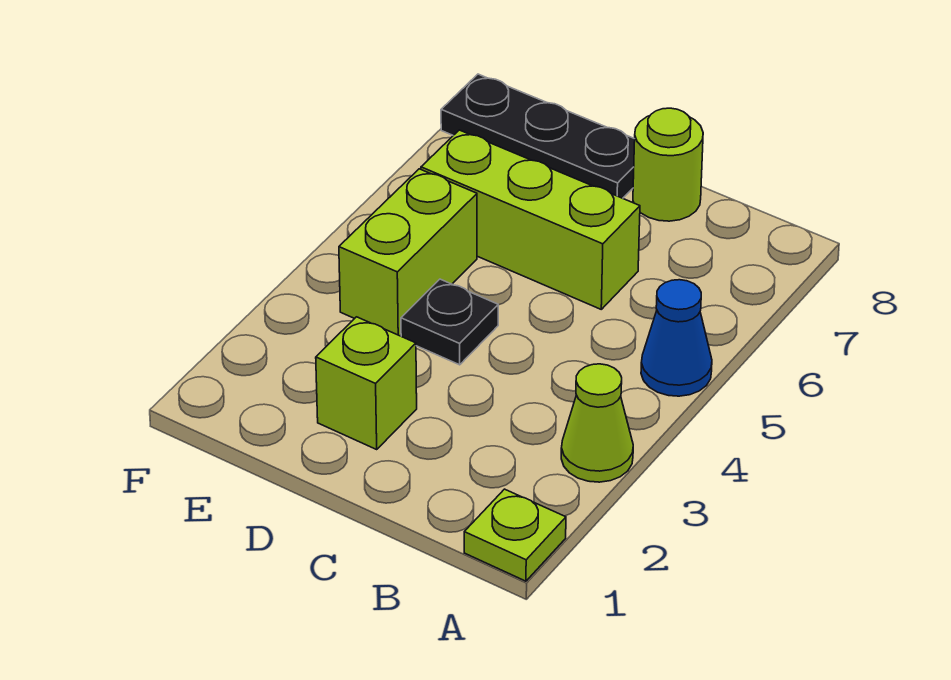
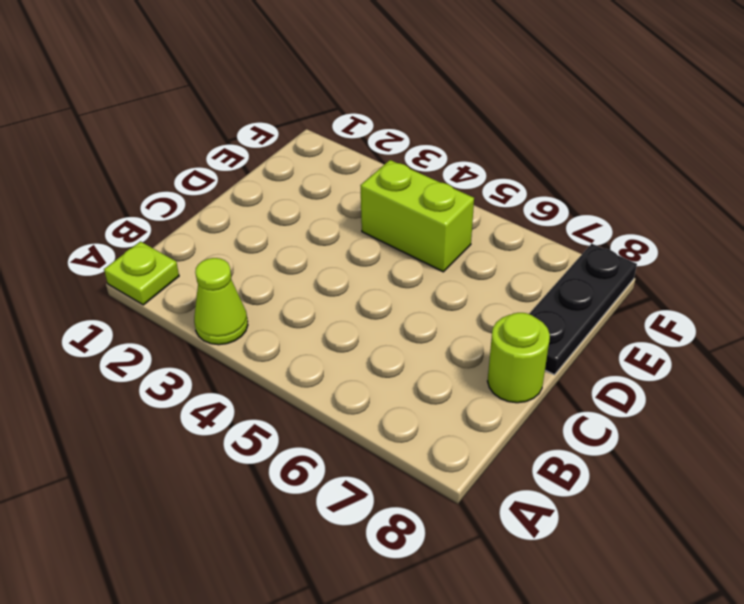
none -> blue cone A5 level 1
none -> lime brick C6:E6 level 1

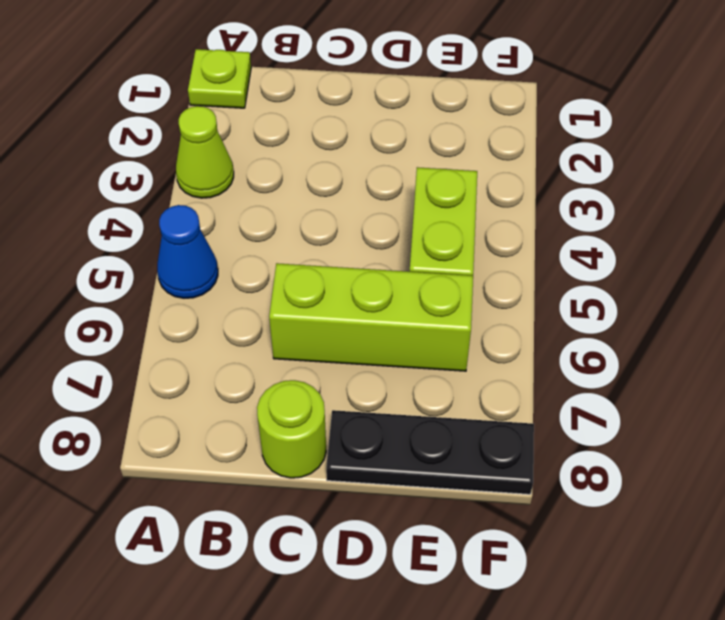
none -> lime brick D2 level 1
none -> black plate D4 level 1

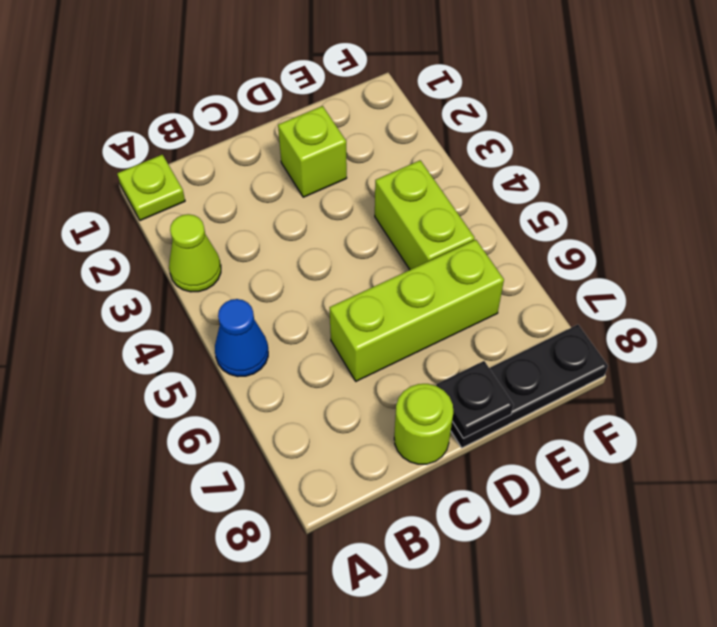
black plate D8 level 2 -> black plate D4 level 1

